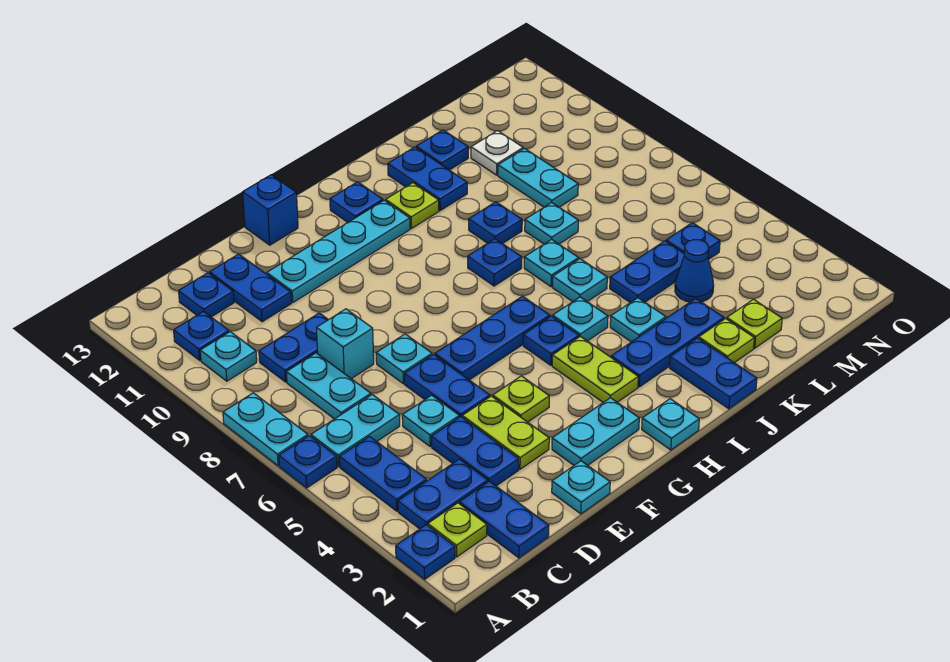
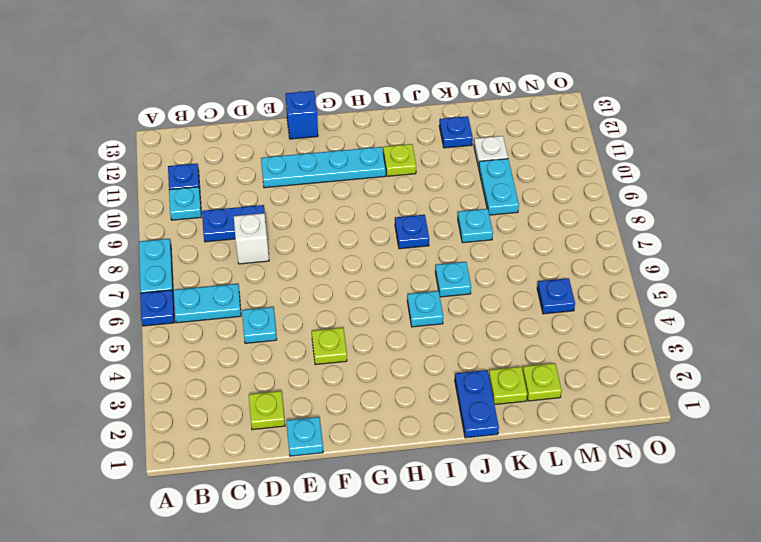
lime plate D2 level 1 -> lime plate B2 level 1
white brick D8 level 1 -> cyan brick D8 level 1
none -> blue plate A2 level 1
none -> blue plate B3:C3 level 1
none -> blue plate B4:B5 level 1
none -> blue plate C1:C2 level 1

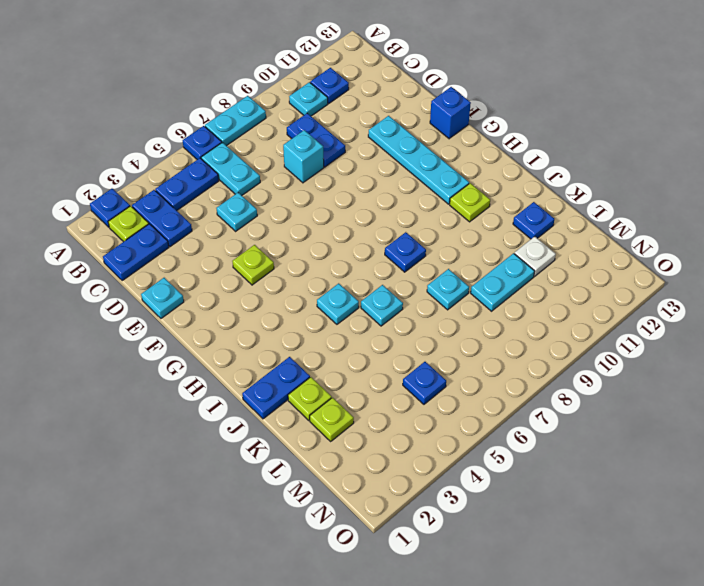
none -> cyan plate C7:C8 level 1
none -> blue plate C12 level 1
none -> blue plate D3:D4 level 1
none -> blue plate D11:D12 level 1

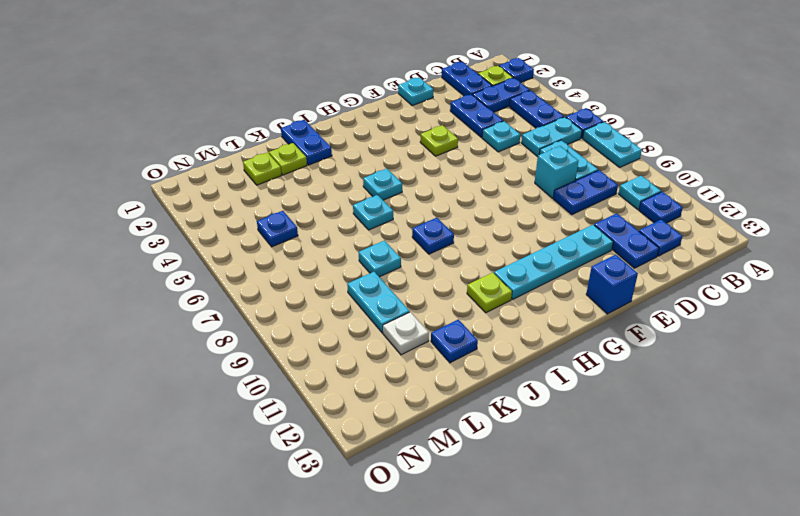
none -> lime plate E3:E4 level 1
none -> blue plate E5:E6 level 1
none -> cyan plate E7 level 1
none -> cyan plate F2:G2 level 1

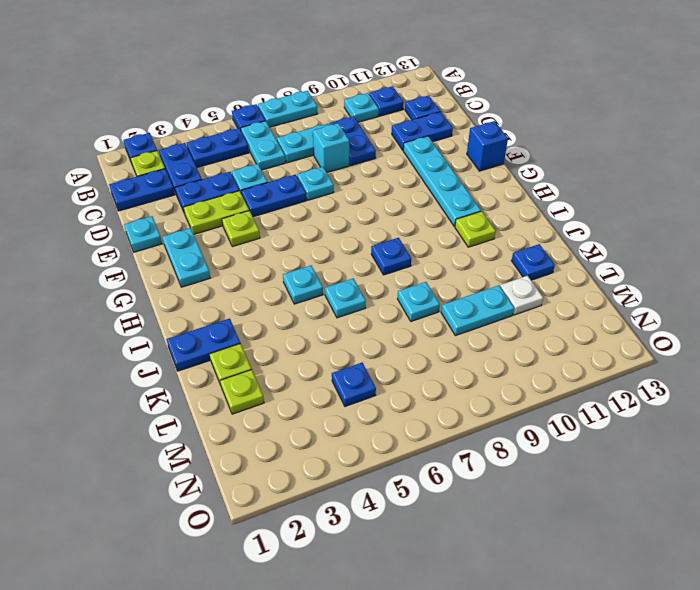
none -> blue plate F6:H6 level 1
none -> cyan plate H1 level 1
none -> lime plate H3:H4 level 1
none -> blue plate H5 level 1

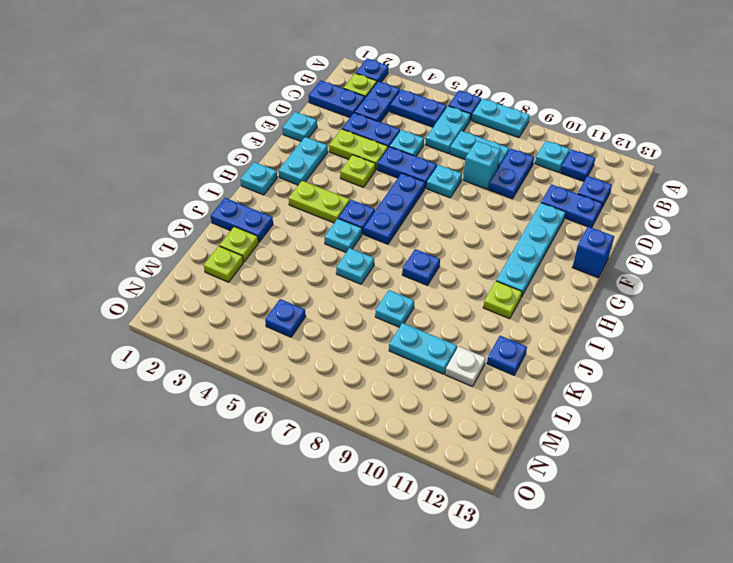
none -> blue plate H12 level 1
none -> blue plate I3:K3 level 1
none -> cyan plate J4 level 1
none -> cyan plate J7 level 1

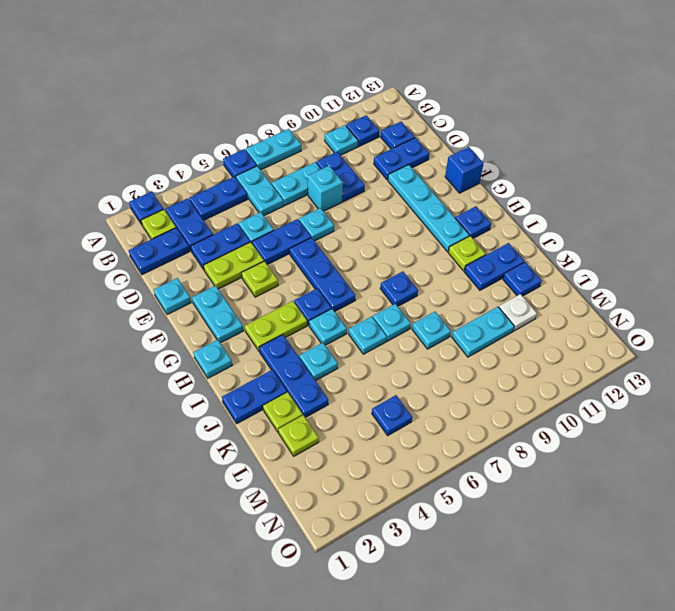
none -> blue plate J9 level 1
none -> blue plate K5:L5 level 1
none -> blue cone L4 level 1

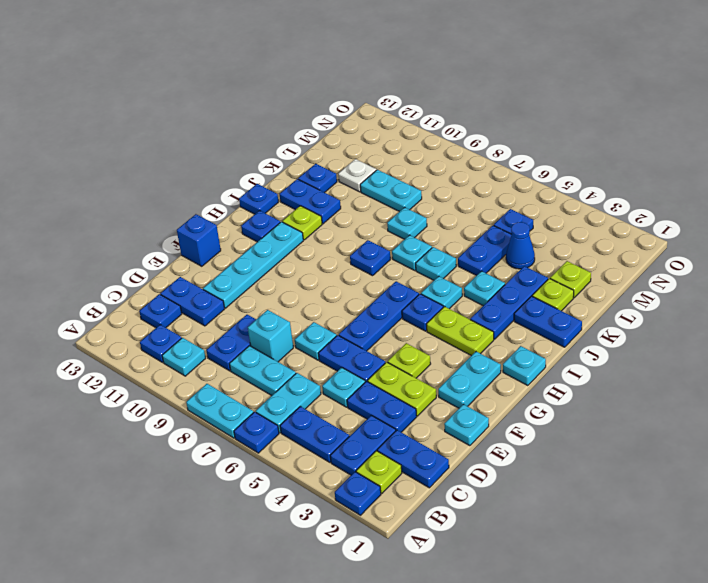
blue plate I13 level 1 -> blue plate J9 level 1

